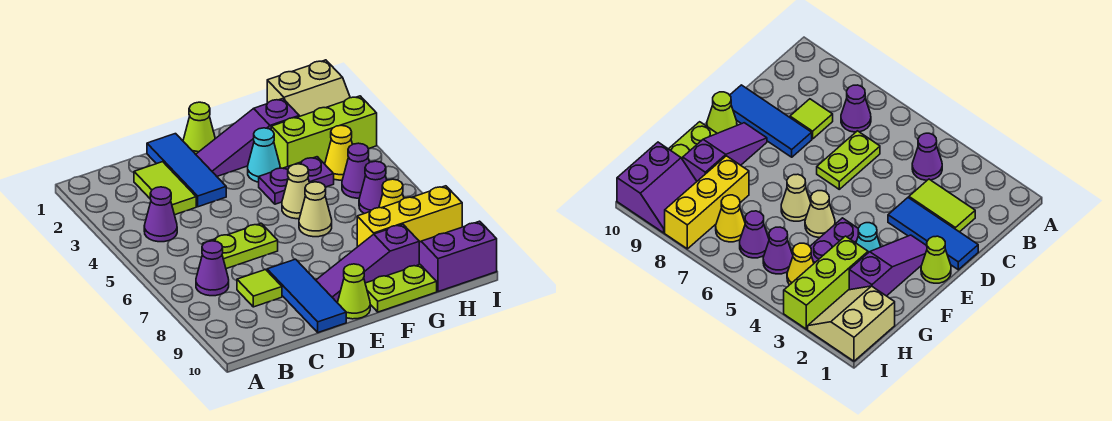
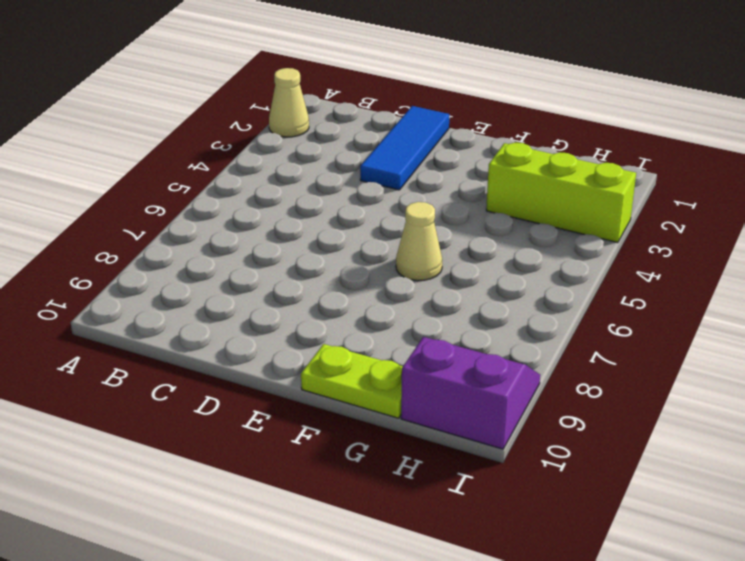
tan cone A2 level 1 -> tan cone F5 level 1
none -> purple cone B4 level 1
none -> purple cone B7 level 1
none -> lime tile C2:C3 level 1

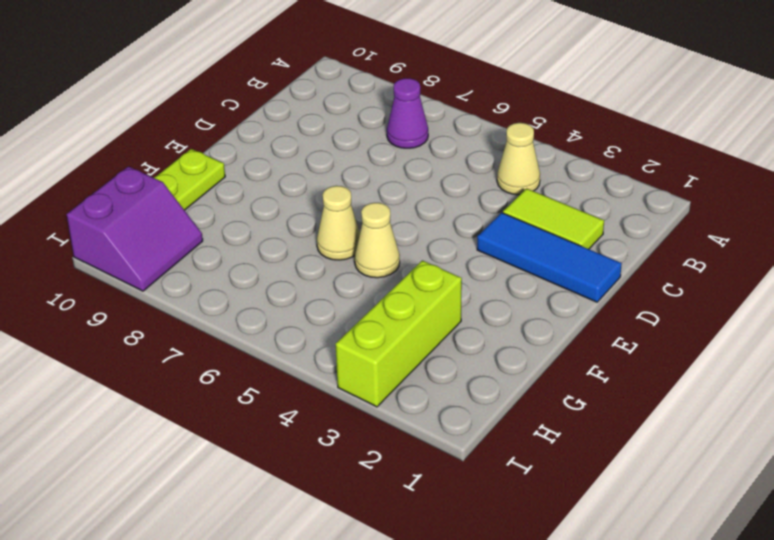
tan cone B4 level 1 -> purple cone B4 level 1
none -> lime plate C6:D6 level 1
none -> lime tile C8 level 1
none -> blue tile D8:D10 level 1

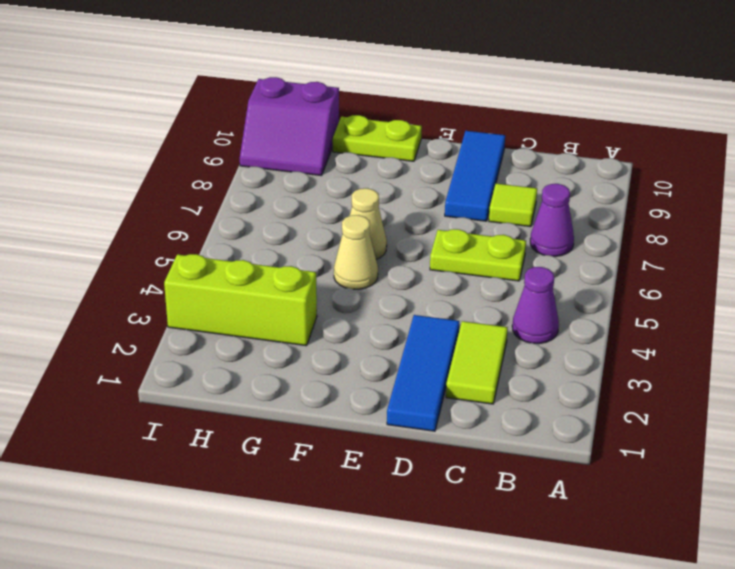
none -> lime cone E1 level 1
none -> purple slope E2:G2 level 1 top G
none -> purple slope E9:G9 level 1 top G

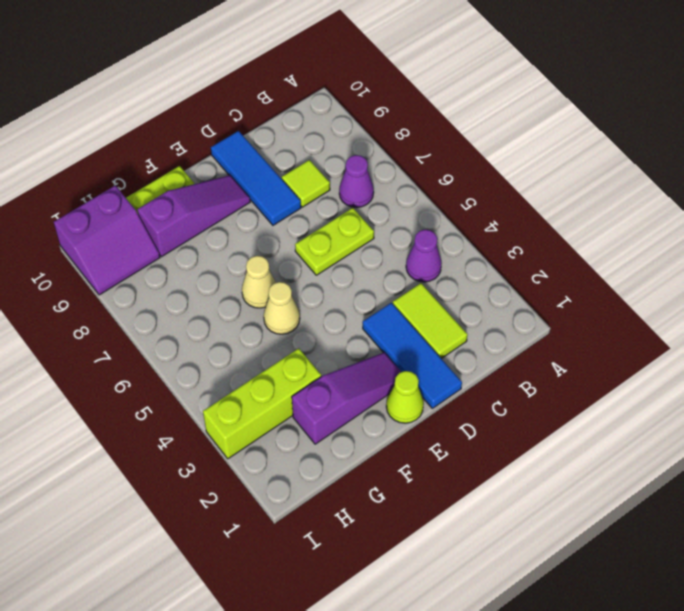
none -> lime cone E10 level 1
none -> cyan cone F3 level 1
none -> purple plate F4:G4 level 1

